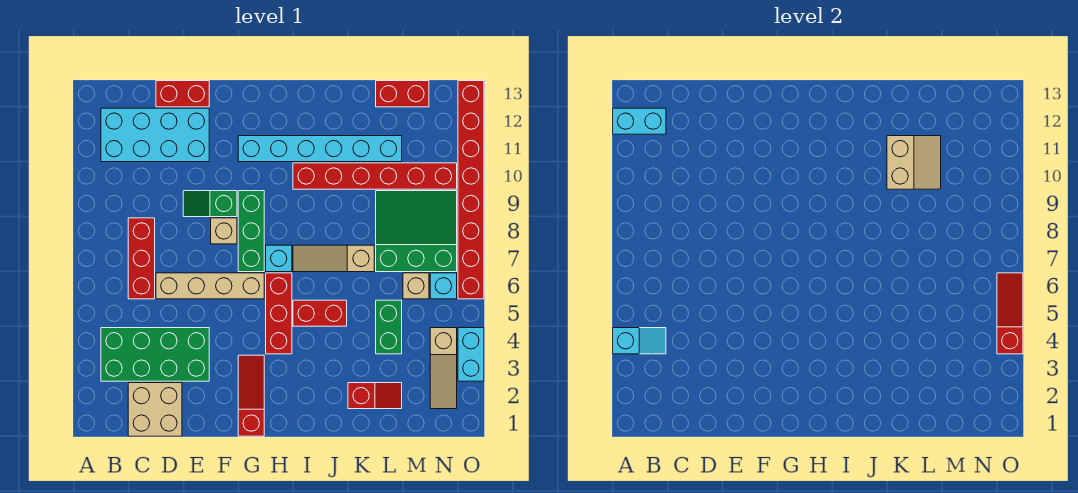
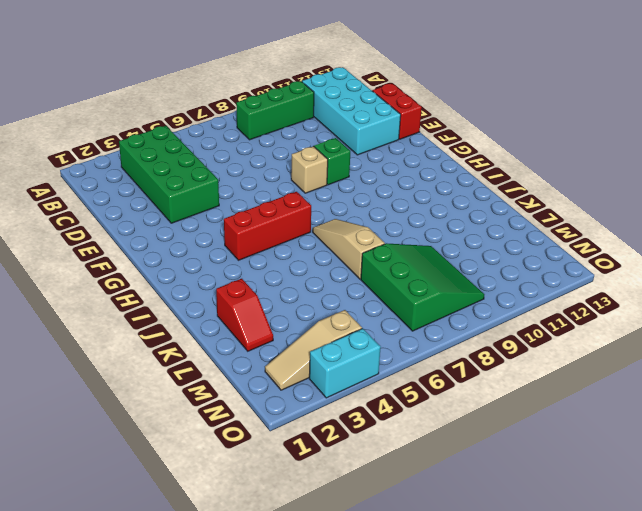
green brick B8:B10 level 1 -> green brick G7:G9 level 1
none -> tan brick C1:D2 level 1
none -> red brick C6:C8 level 1
none -> tan brick D6:G6 level 1

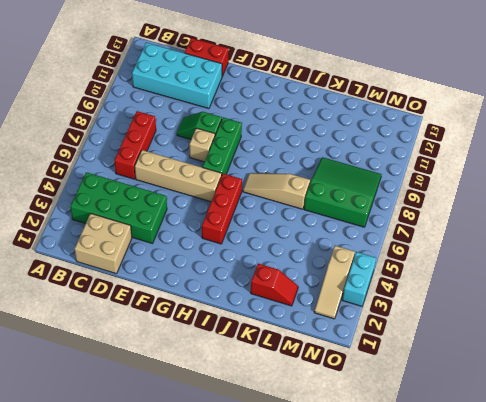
none -> red slope G1:G3 level 1 top 1
none -> cyan brick G11:L11 level 1
none -> cyan brick H7 level 1

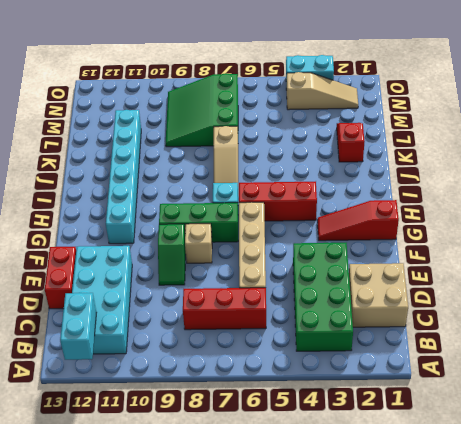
none -> red brick I5:J5 level 1
none -> red brick I10:N10 level 1
none -> green brick L4:L5 level 1

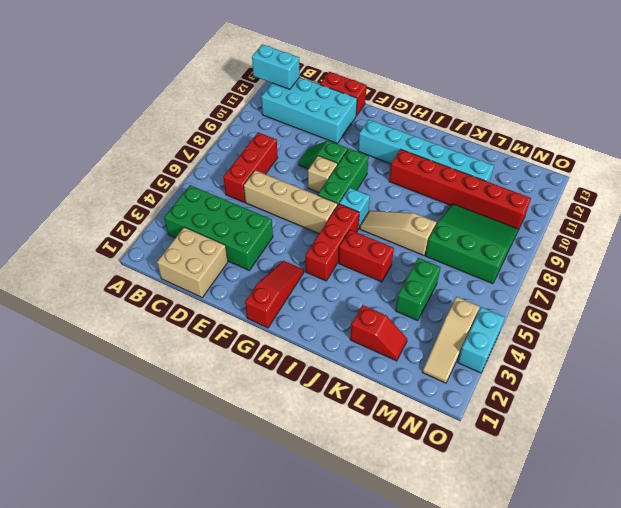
none -> red brick L13:M13 level 1
none -> tan brick M6 level 1
none -> cyan brick N6 level 1

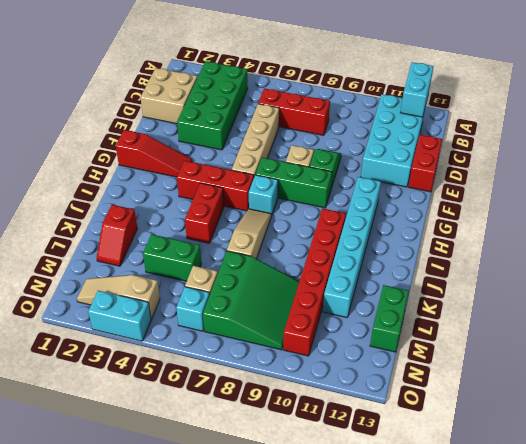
green brick L13:M13 level 1 -> red brick L13:M13 level 1
none -> red brick O6:O13 level 1
none -> cyan slope A4:B4 level 2 top A
none -> tan slope K10:L11 level 2 top K

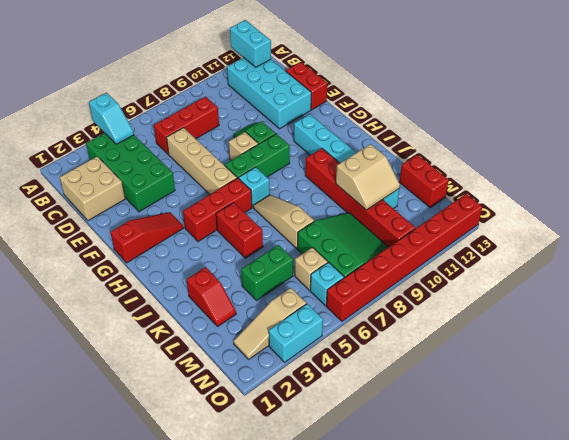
none -> red slope O4:O6 level 2 top 4

